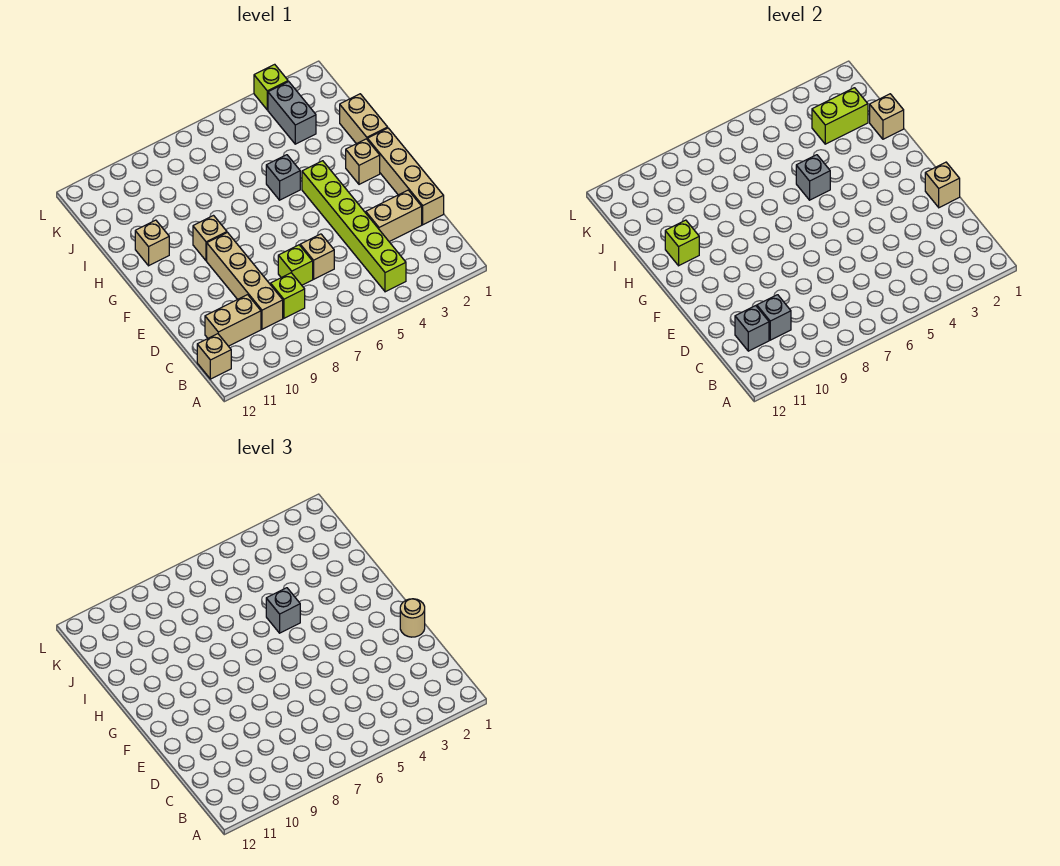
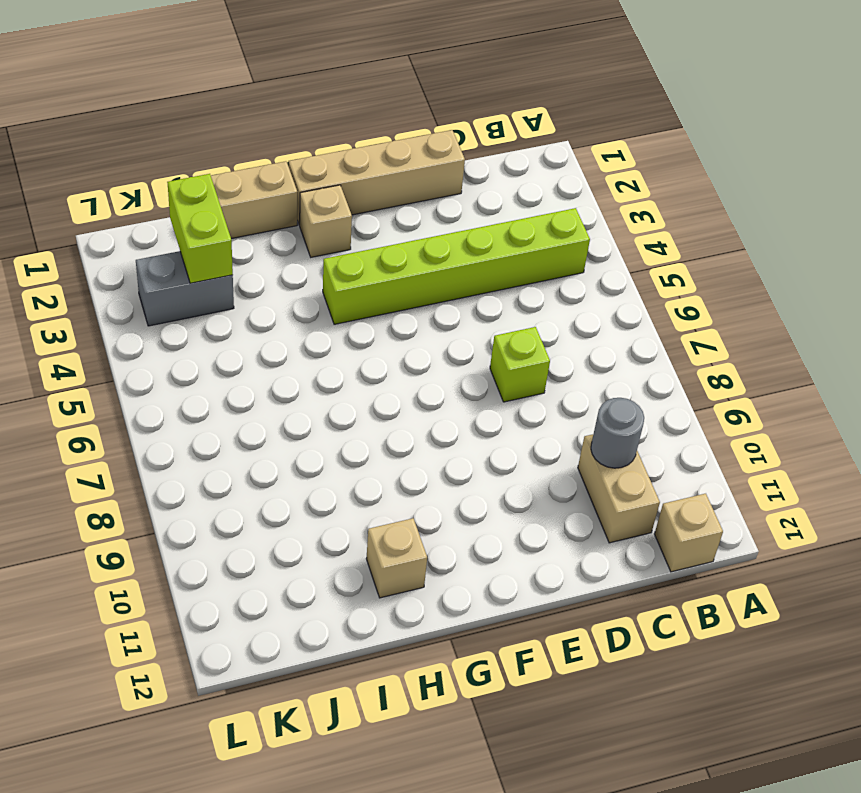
grey round brick C10 level 2 -> grey brick C10 level 2
none -> lime brick C8 level 1
none -> tan brick C9:F9 level 1
none -> tan brick D2:D3 level 1

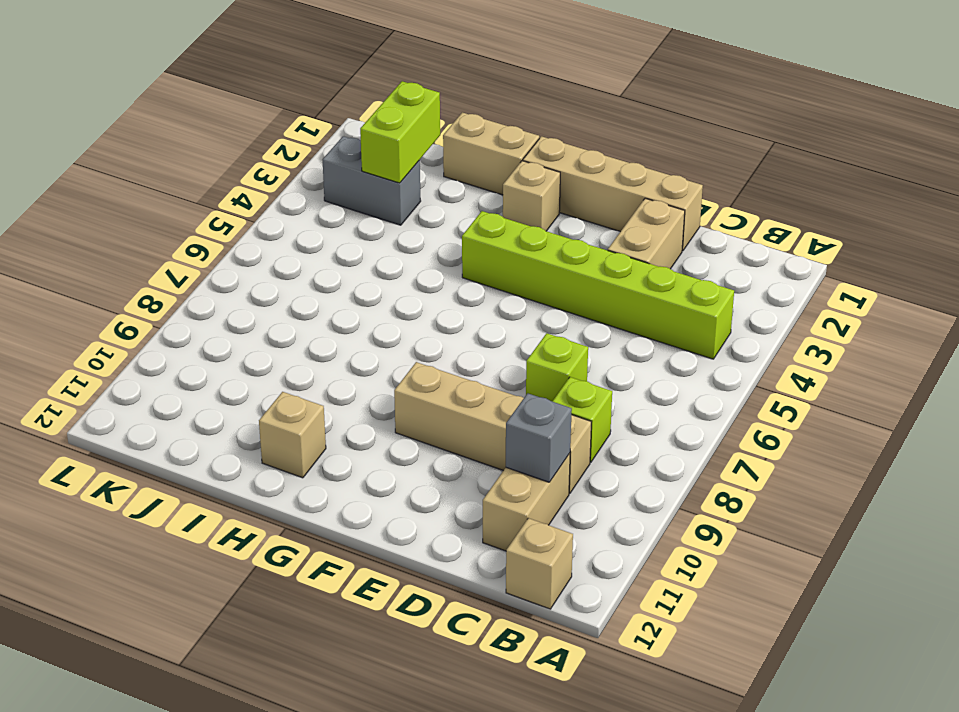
none -> tan brick D6 level 1
none -> tan brick G9 level 1
none -> grey brick H5 level 1

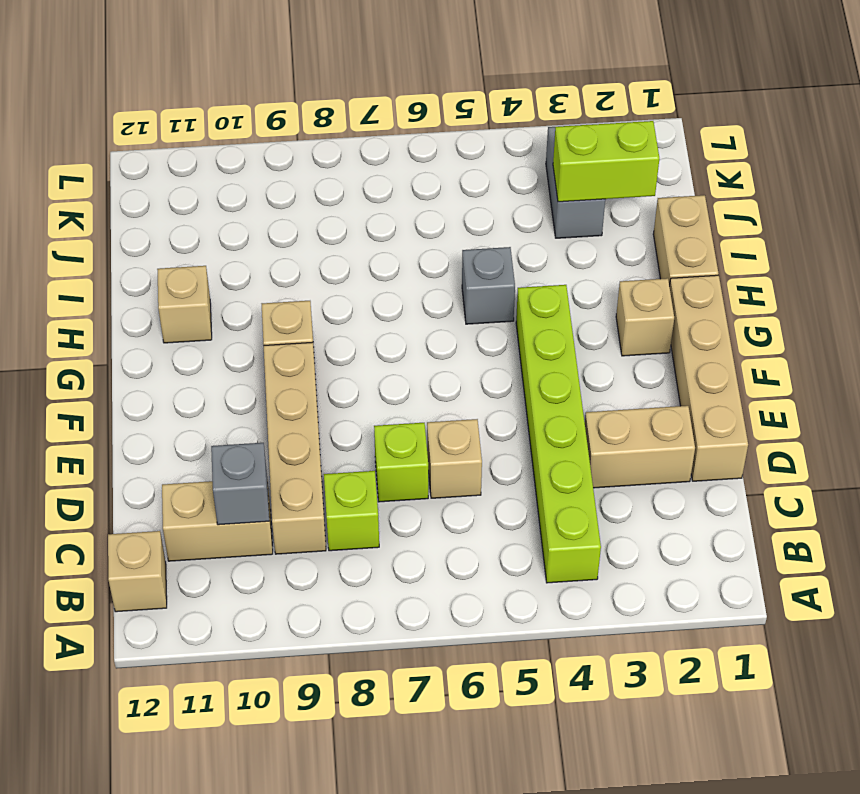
none -> lime brick L3 level 1
none -> grey brick C11 level 2
none -> tan brick E1 level 2

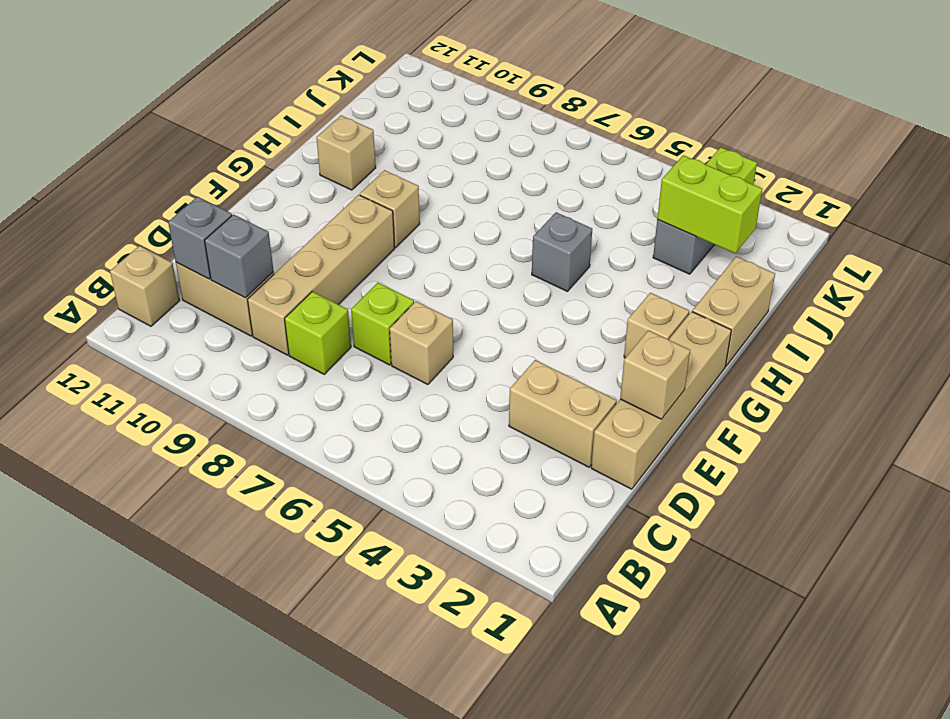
none -> lime brick B4:G4 level 1
none -> grey brick H5 level 2
none -> lime brick H11 level 2

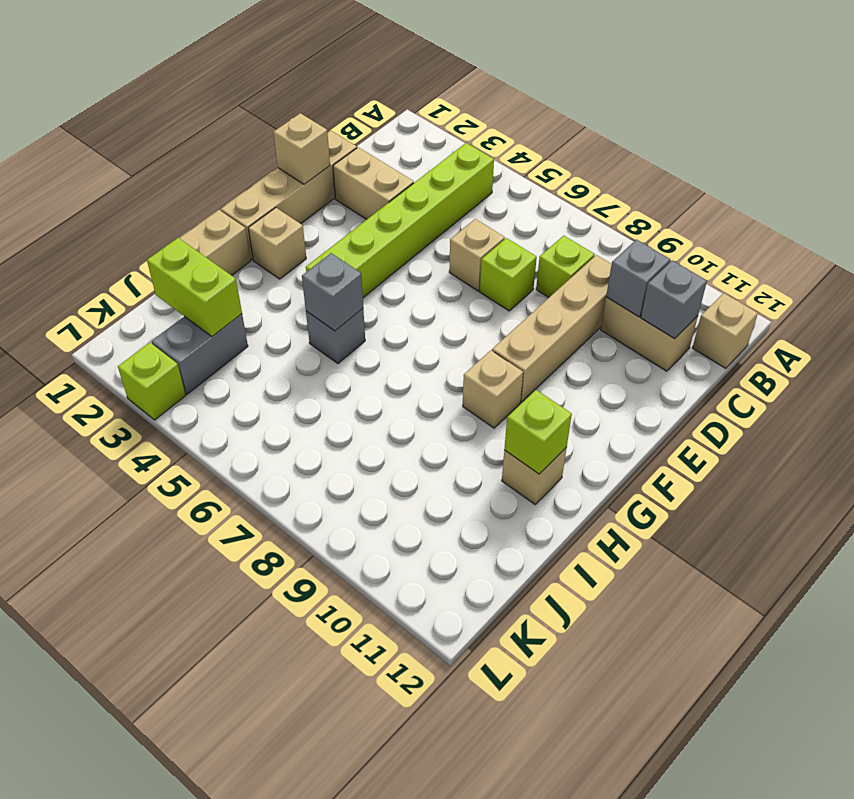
none -> tan brick I1 level 2
none -> tan round brick E1 level 3
none -> grey brick H5 level 3

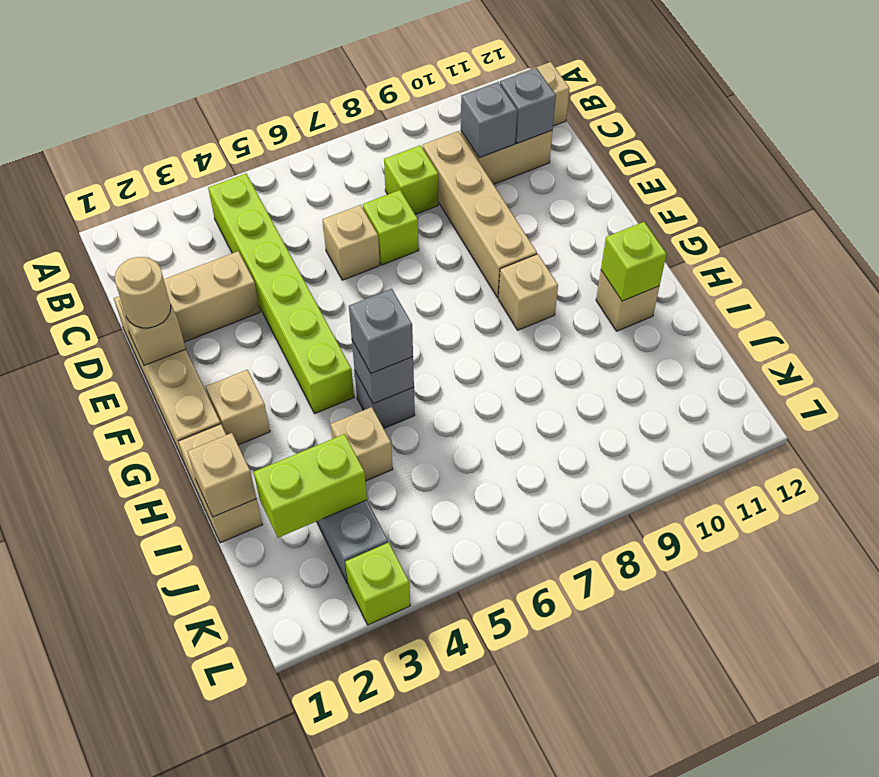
tan brick I4 level 1 -> none

